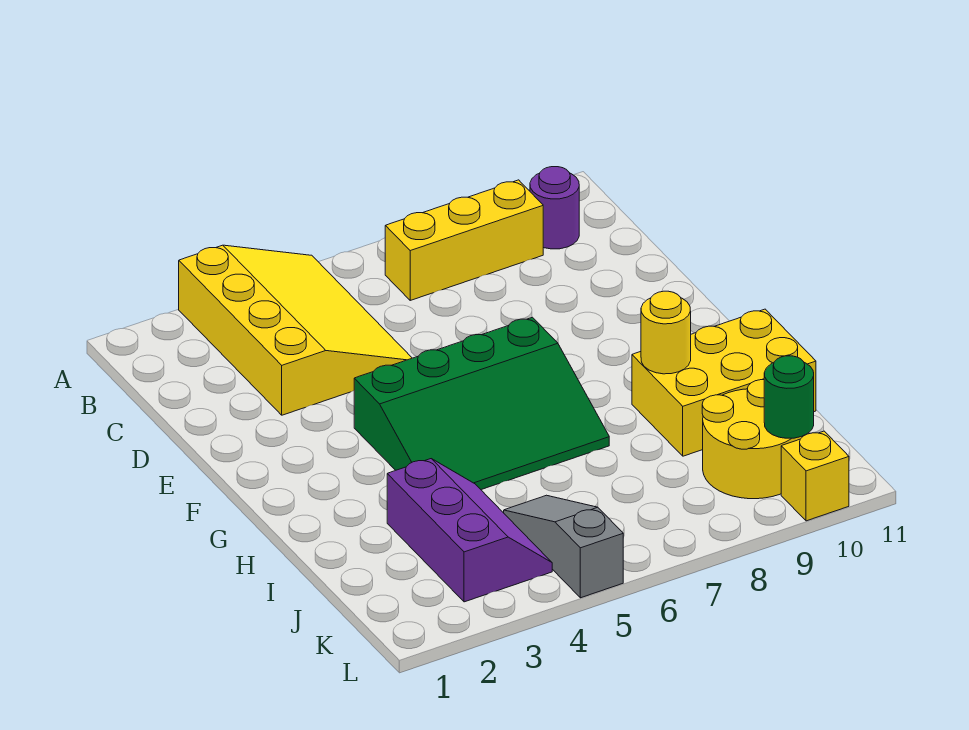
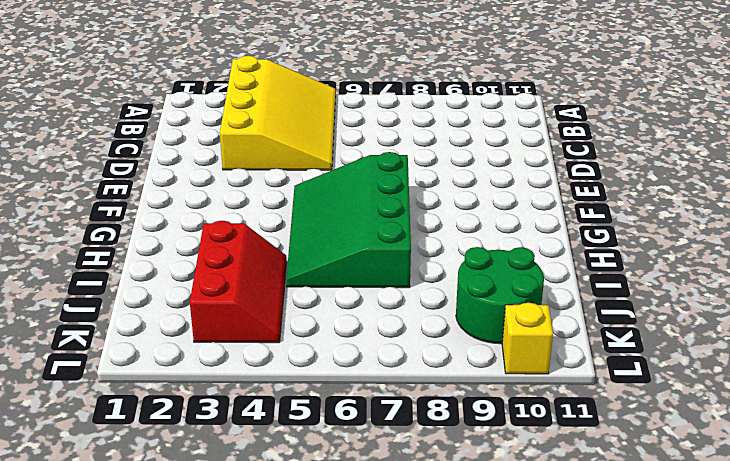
green slope F5:I7 level 1 top 7 -> green slope F4:H7 level 1 top F
red slope I3:K4 level 1 top 3 -> purple slope I3:K4 level 1 top 3
green round brick J9:K10 level 1 -> yellow round brick J9:K10 level 1
none -> yellow brick B7:B9 level 1
none -> purple round brick B10 level 1

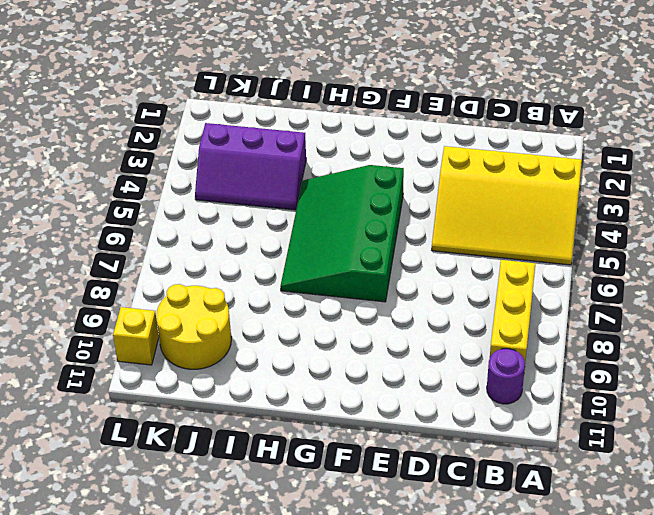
none -> yellow brick H9:I11 level 1
none -> grey slope J5:L5 level 1 top L

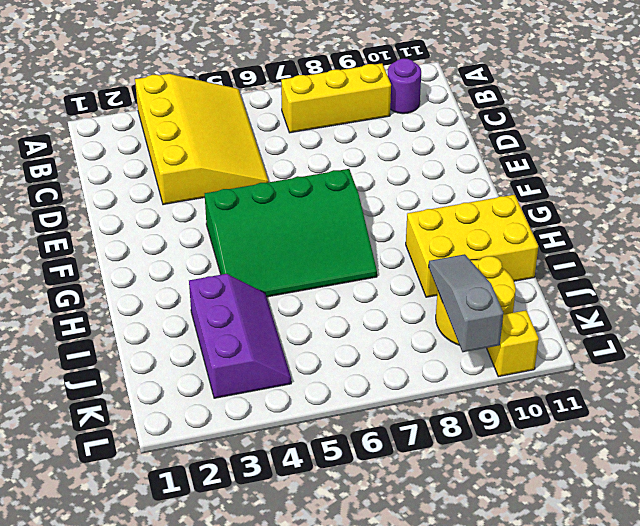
grey slope J9:L9 level 2 top L -> grey slope J5:L5 level 1 top L
none -> yellow round brick H9 level 2
none -> green round brick K10 level 2

